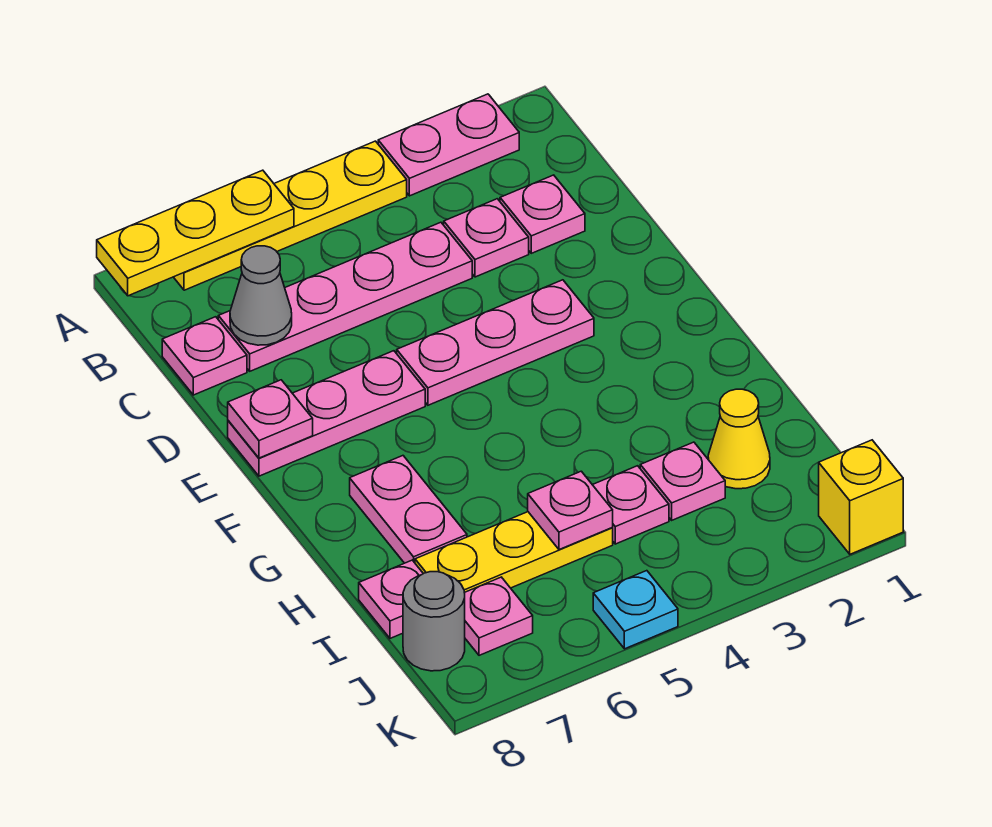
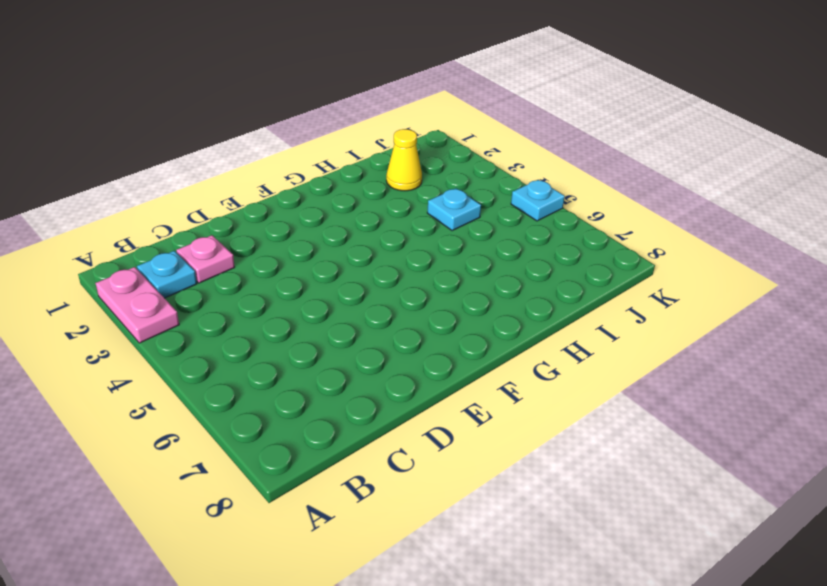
cyan plate B2 level 1 -> none
cyan plate I4 level 1 -> pink plate I4 level 1
none -> yellow plate A4:A7 level 1
none -> pink plate C3 level 1
none -> pink plate C4:C7 level 1

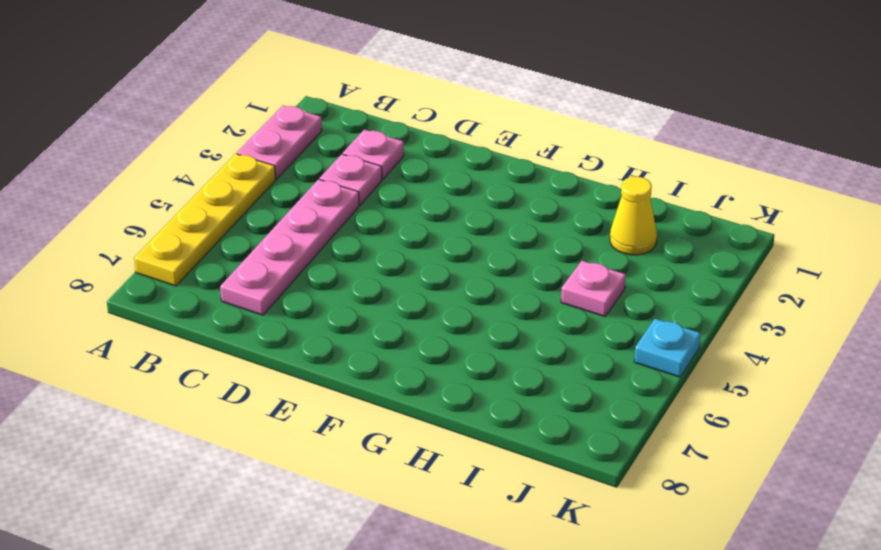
none -> pink plate C8 level 1
none -> pink plate E3:E5 level 1
none -> pink plate E6:E8 level 1

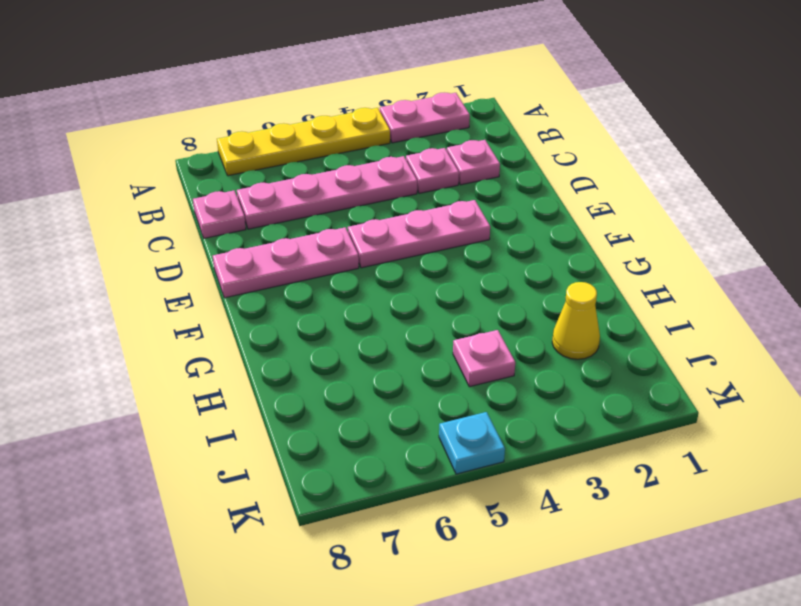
none -> pink plate G7:H7 level 1
none -> pink plate I3 level 1
none -> yellow plate I5:I7 level 1

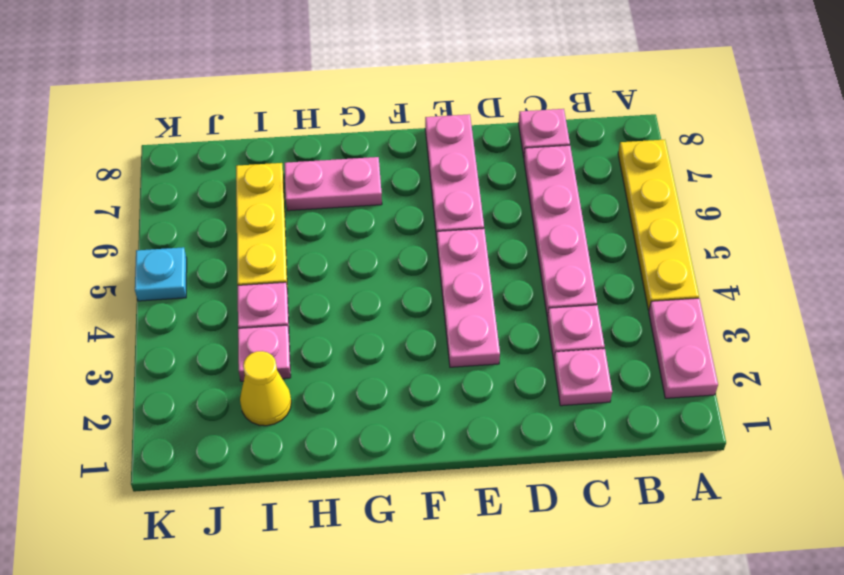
none -> pink plate I8 level 1
none -> pink plate J7 level 1
none -> grey round brick J8 level 1

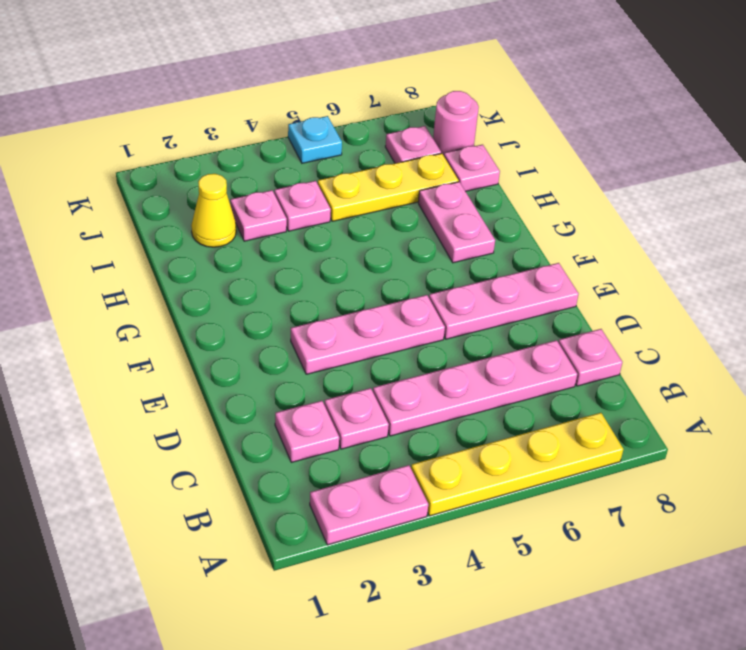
pink round brick J8 level 1 -> grey round brick J8 level 1
none -> yellow brick K1 level 1
none -> yellow plate A6:A8 level 2
none -> grey cone C7 level 2

